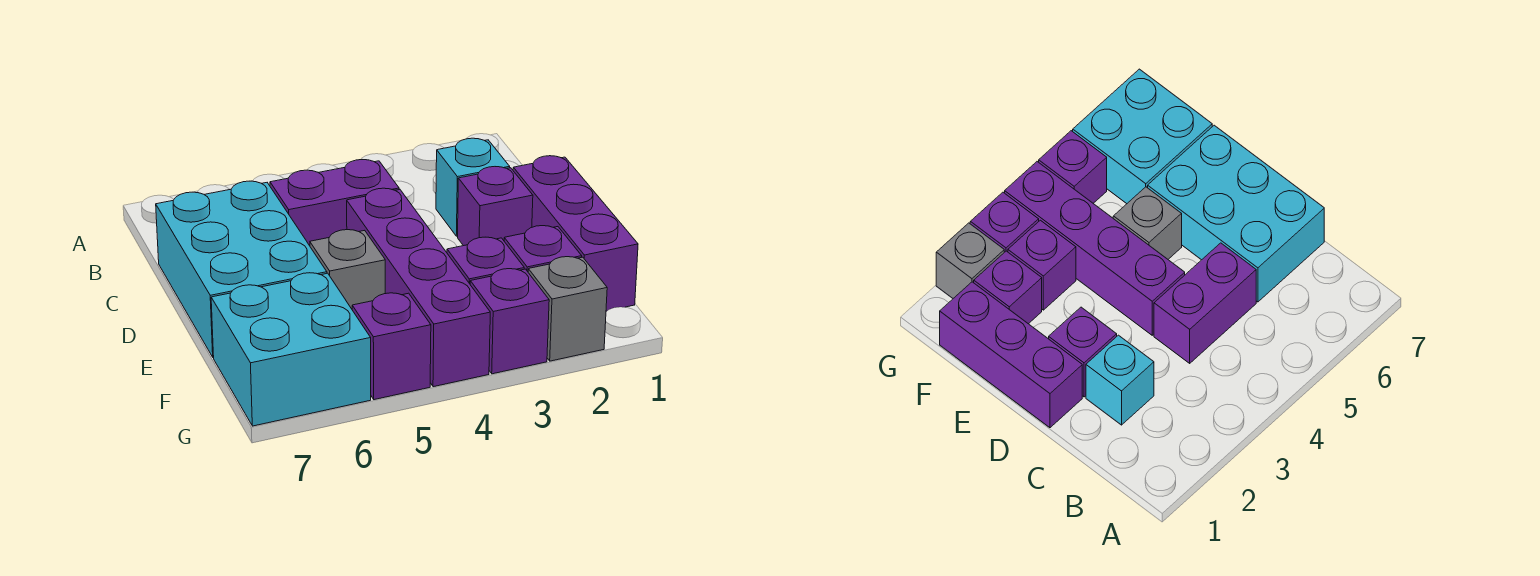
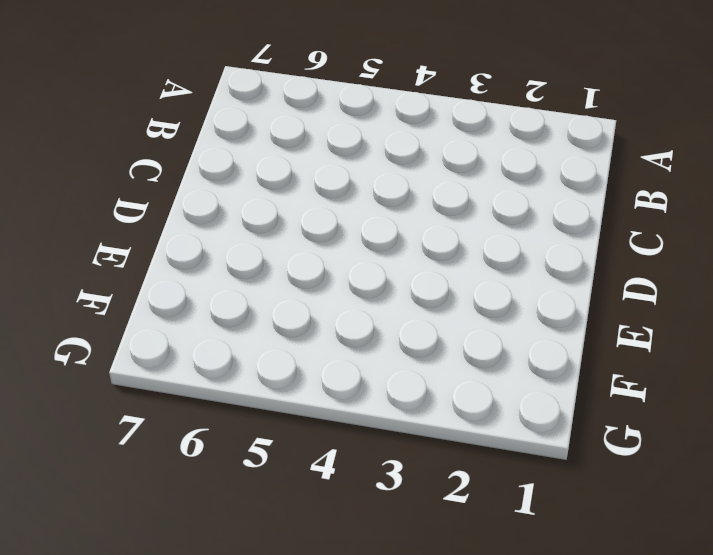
none -> cyan brick C2 level 1
none -> purple brick C4:C5 level 1
none -> cyan brick C6:E7 level 1

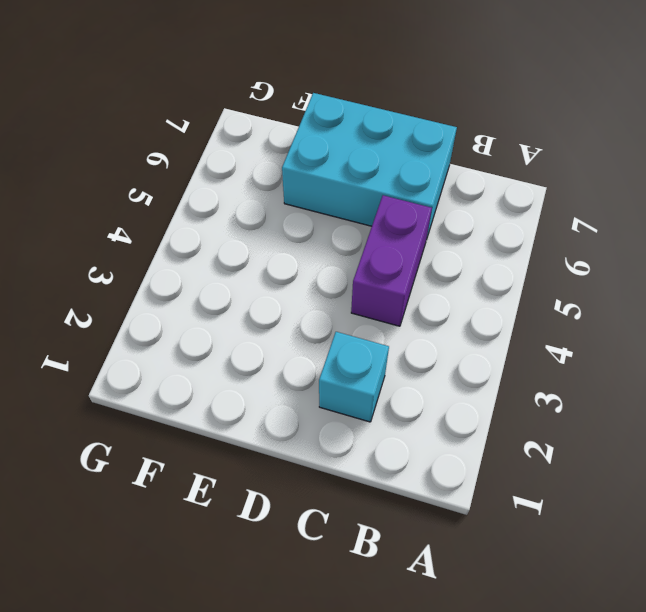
none -> purple brick D1:F1 level 1
none -> purple brick D2 level 1
none -> purple brick D4:G4 level 1

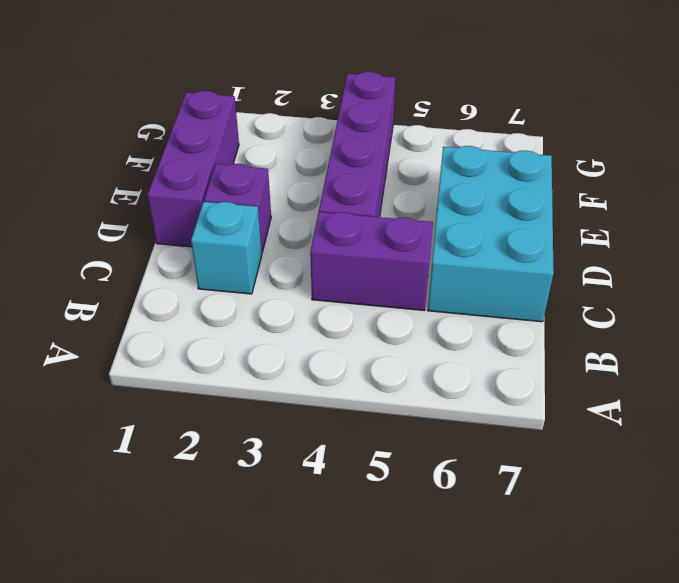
none -> grey brick E5 level 1
none -> purple brick F2 level 1
none -> purple brick F3 level 1

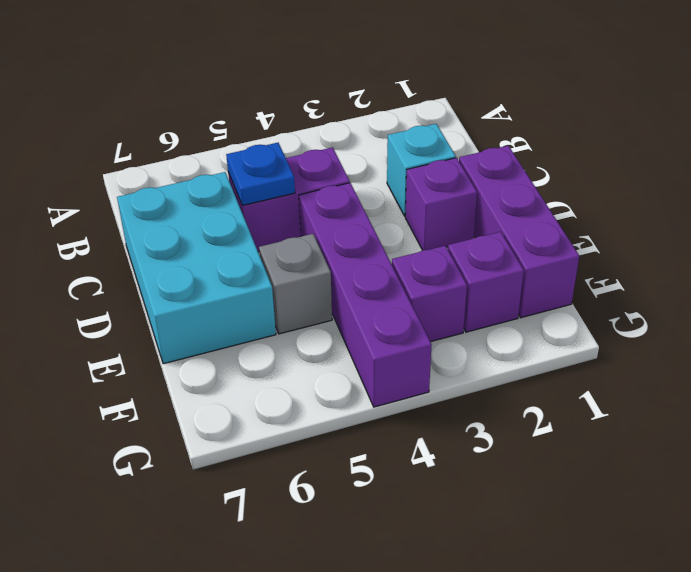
blue plate C5 level 2 -> none
none -> cyan brick F6:G7 level 1
none -> grey brick G2 level 1
none -> purple brick G3 level 1

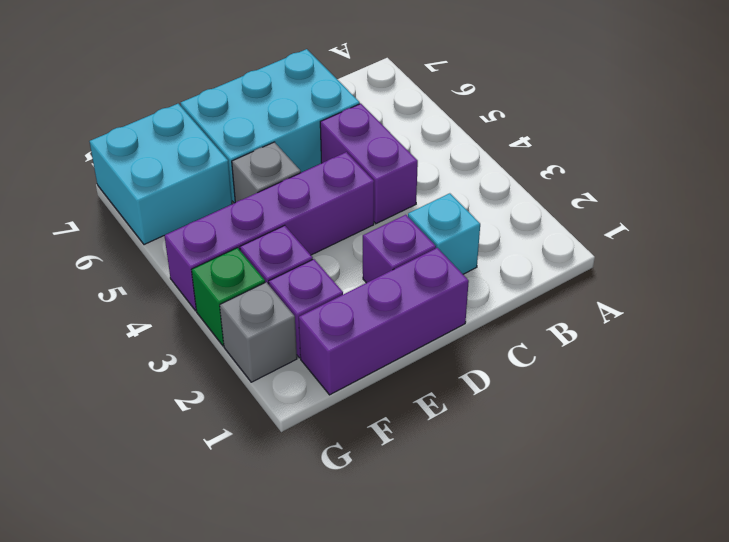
green brick G3 level 1 -> purple brick G3 level 1
none -> purple brick G5 level 1

